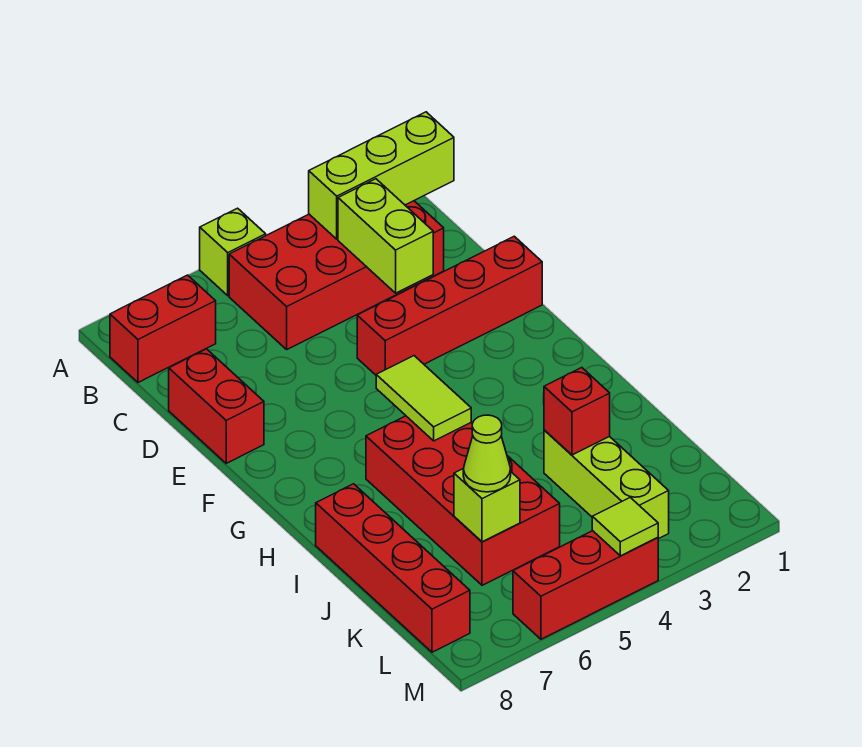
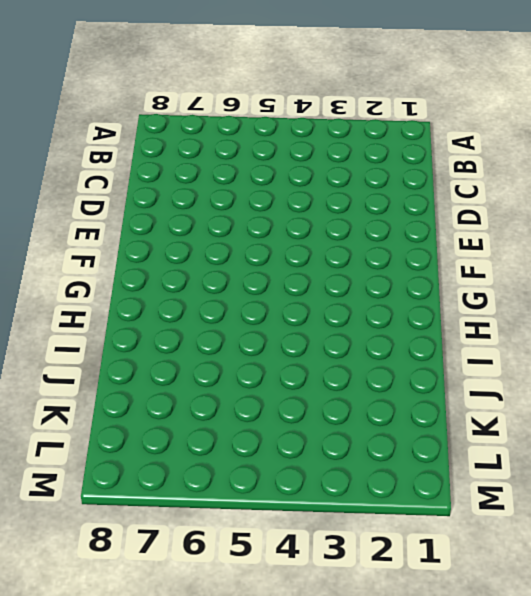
none -> lime brick A5 level 1
none -> red brick B2:C5 level 1
none -> red brick B7:B8 level 1

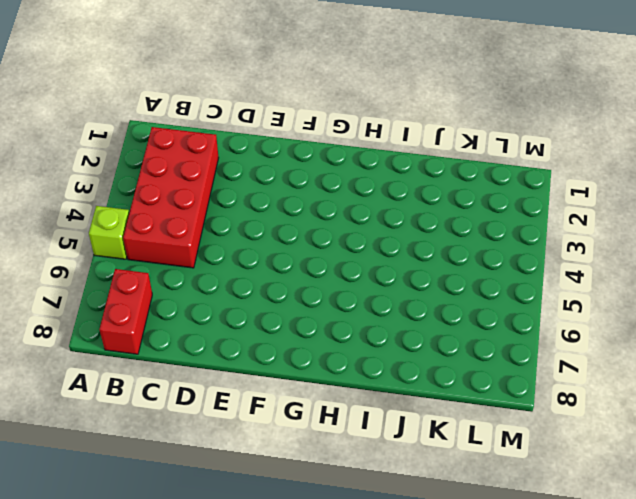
none -> red brick D8:E8 level 1
none -> red brick E1:E4 level 1
none -> red brick H5:K6 level 1

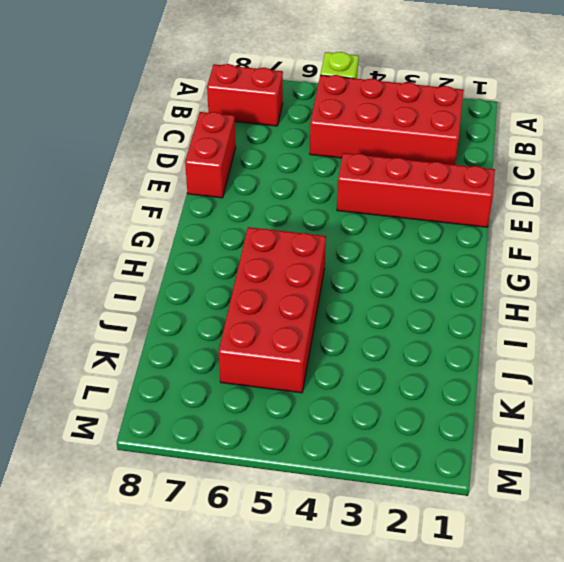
none -> red brick I8:L8 level 1
none -> lime brick J3:L3 level 1
none -> red brick M4:M6 level 1

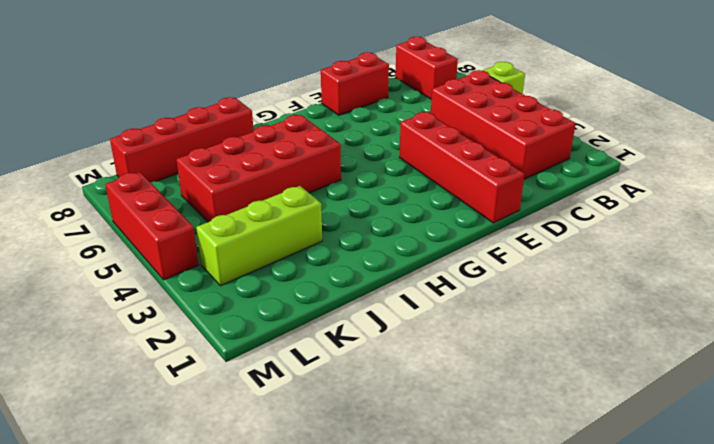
none -> lime brick B1:B3 level 2
none -> lime brick C3:D3 level 2
none -> lime tile G5:H5 level 2

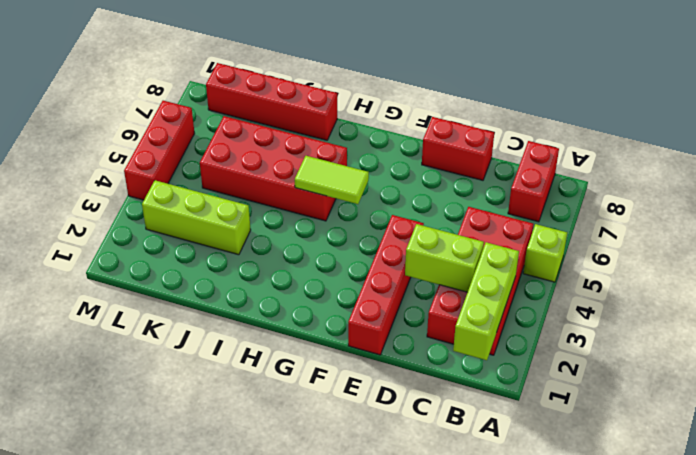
none -> red brick J3 level 2
none -> lime brick K6 level 2
none -> lime tile M4 level 2

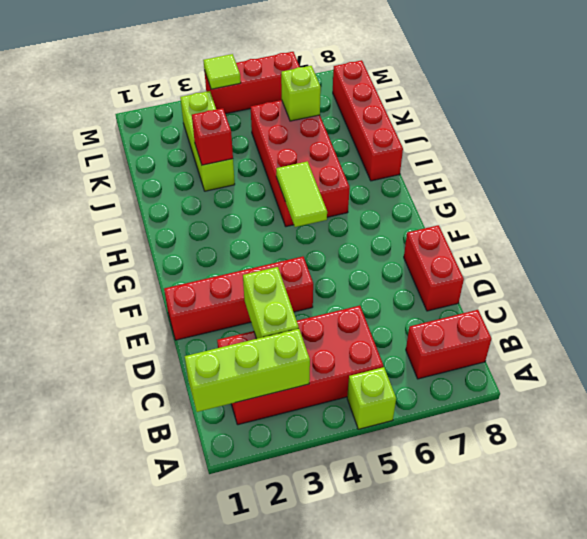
none -> lime cone K6 level 3

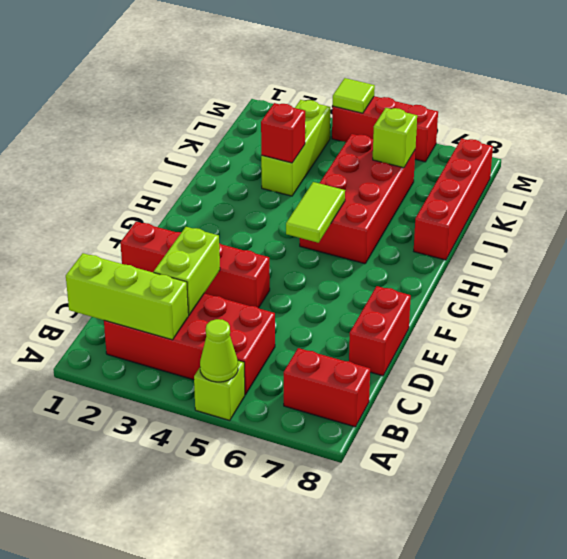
lime cone A5 level 2 -> lime cone K6 level 3

